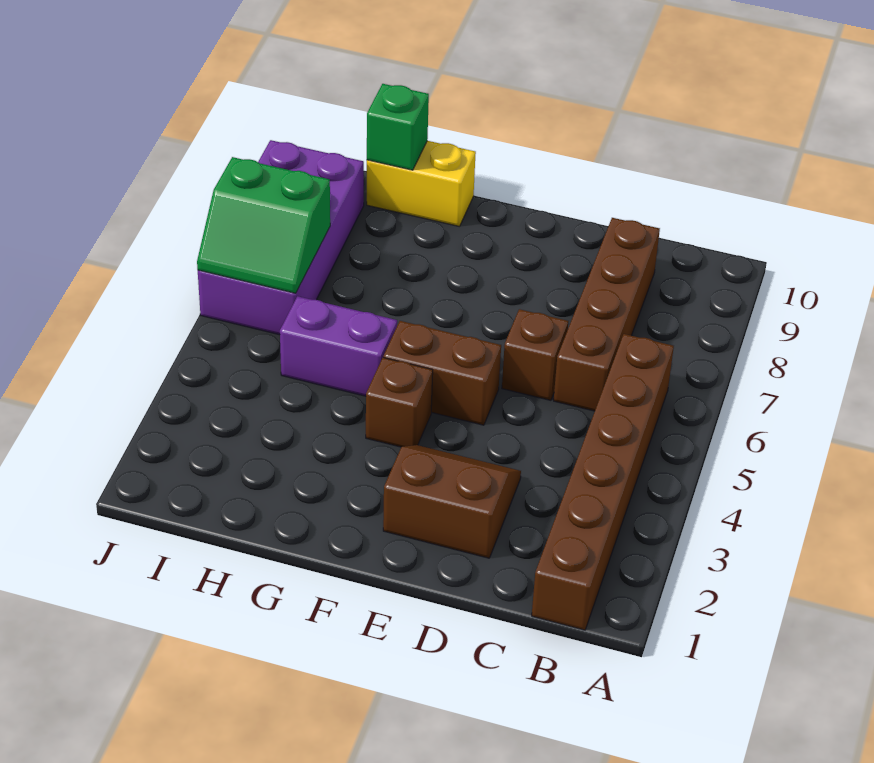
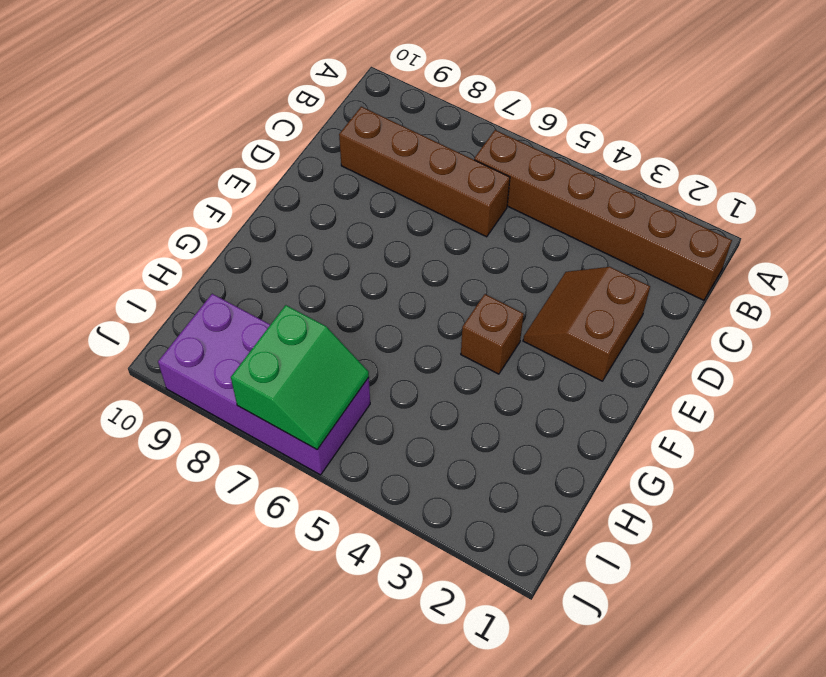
none -> brown brick D6 level 1
none -> brown brick E5:F5 level 1

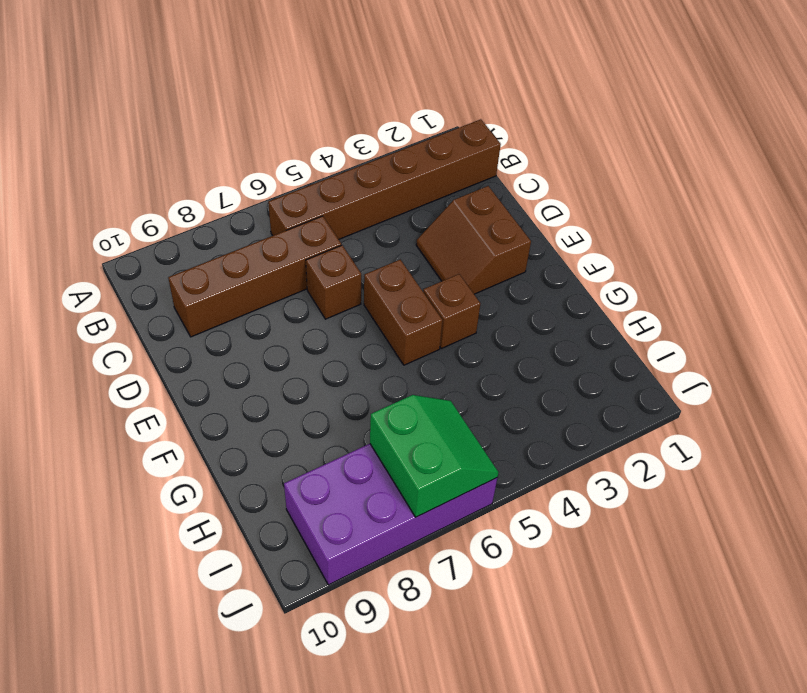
none -> purple brick G5:H5 level 1
none -> yellow brick G10:H10 level 1

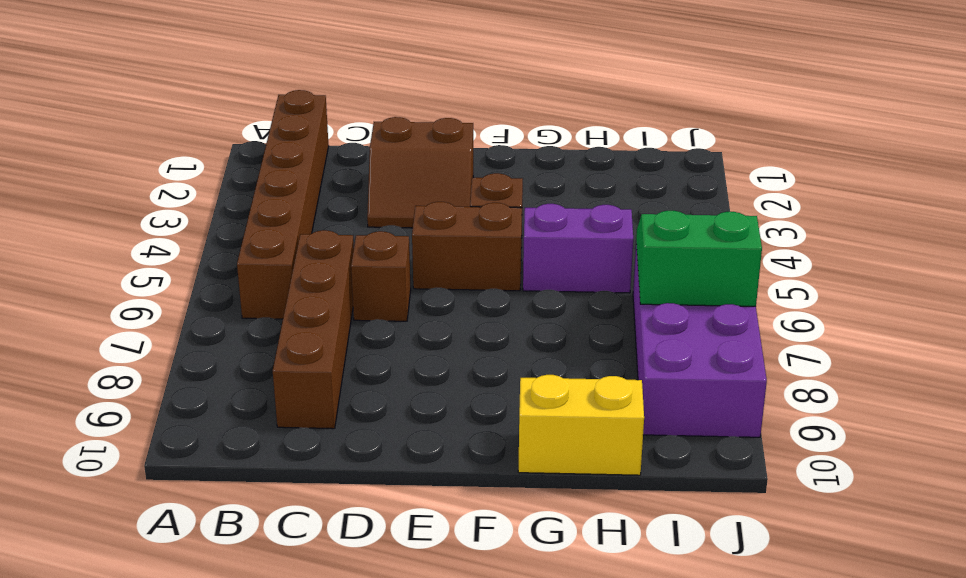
none -> green brick H10 level 2

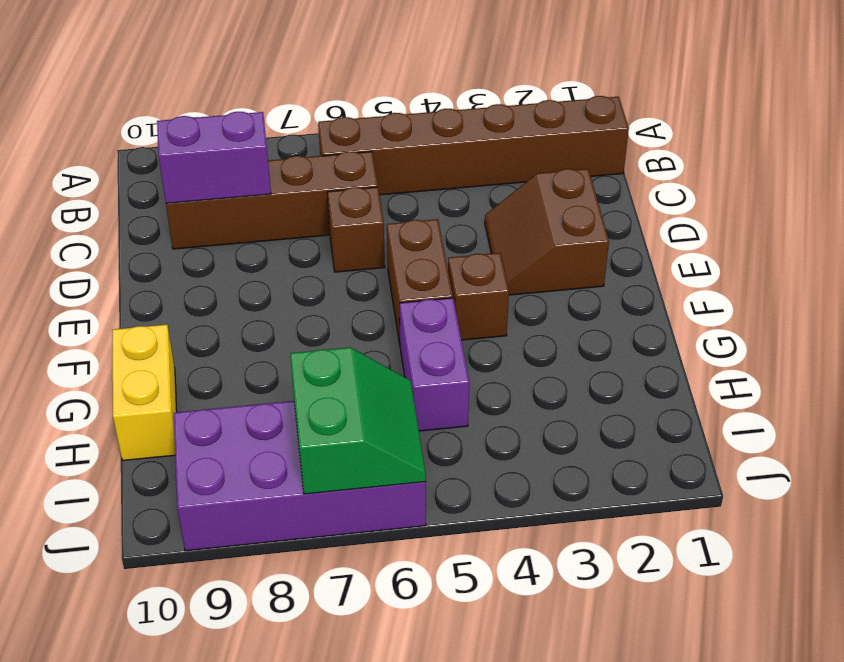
purple brick C8:C9 level 2 -> none
none -> green brick H10 level 2

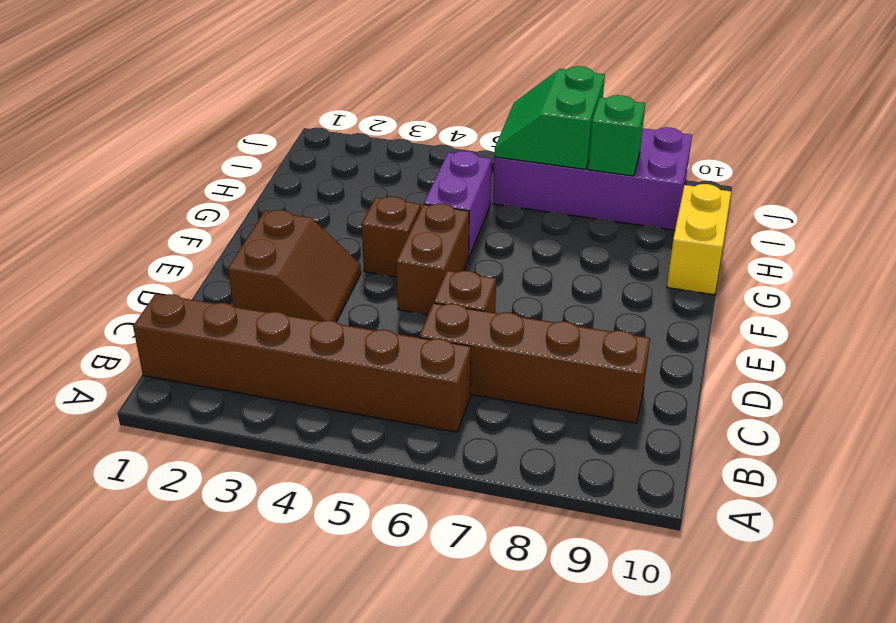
green brick I8 level 2 -> green brick H10 level 2

